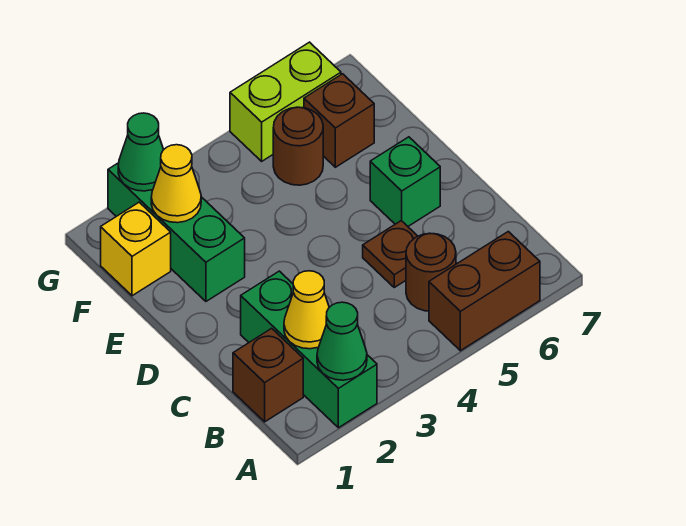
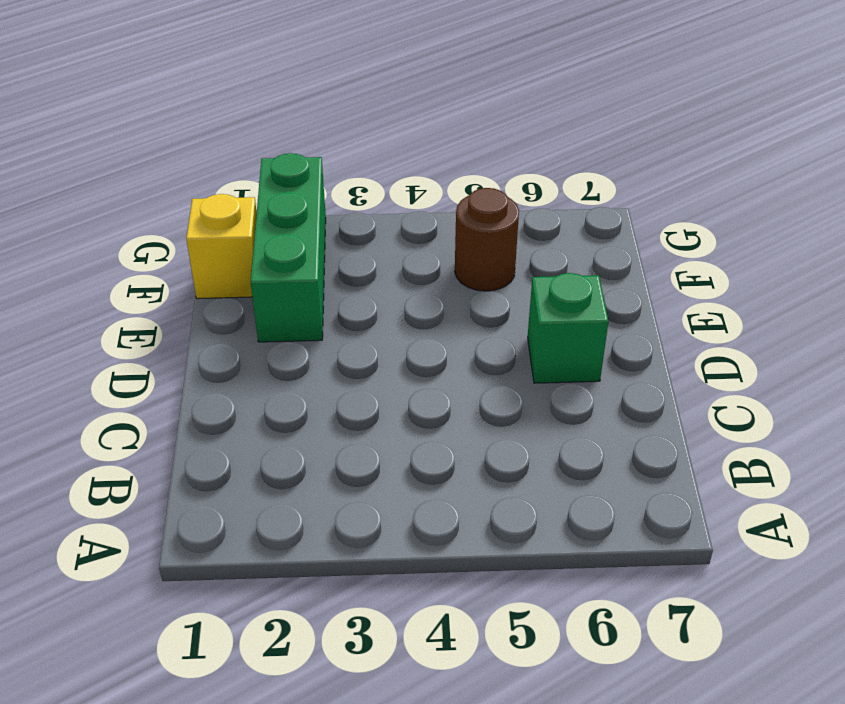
none -> green brick A2:C2 level 1
none -> brown brick A5:A6 level 1
none -> brown brick B1 level 1

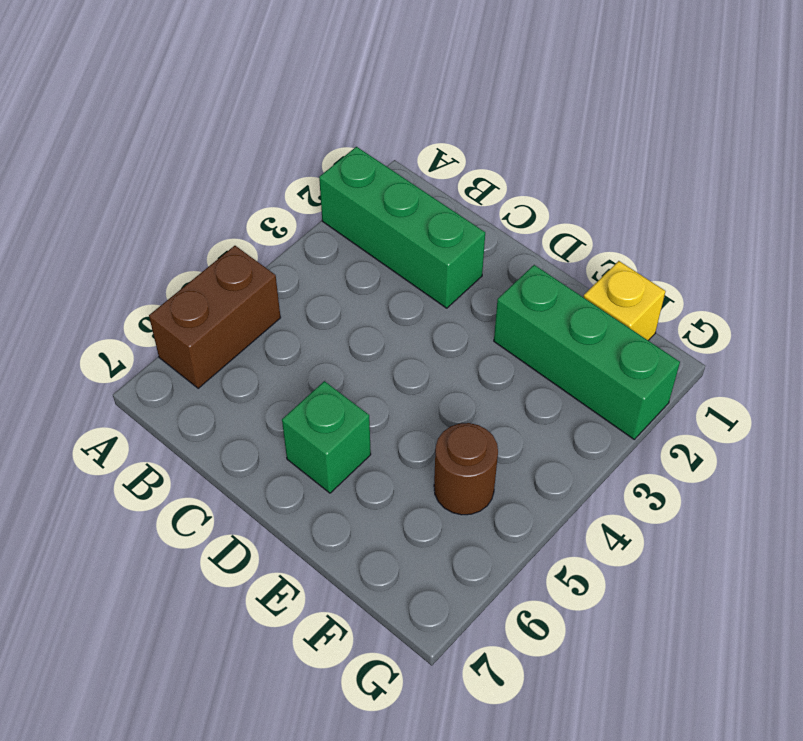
none -> brown brick B1 level 1
none -> brown round brick B5 level 1
none -> brown plate C5 level 1

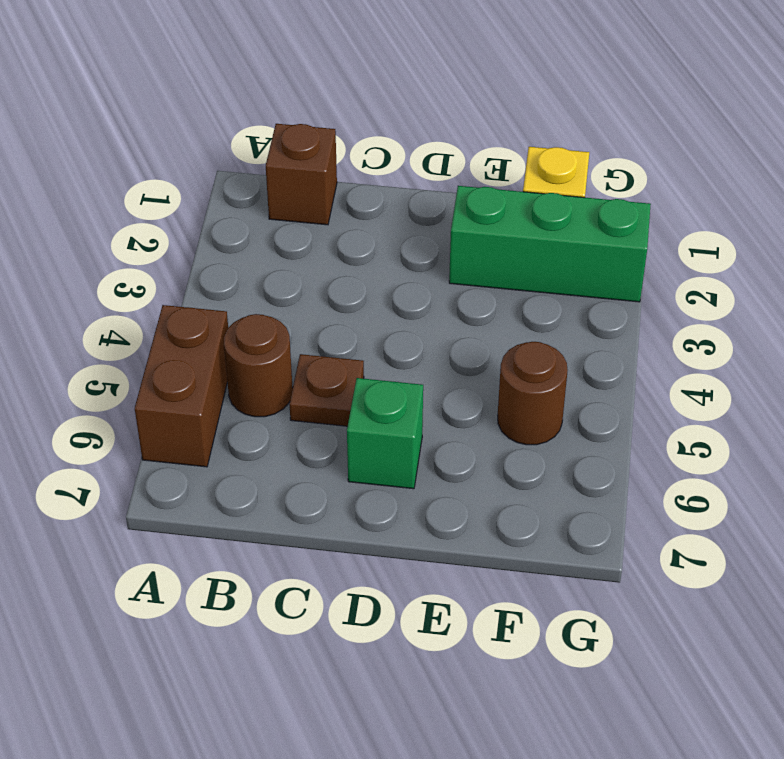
none -> green brick A2:C2 level 1
none -> brown brick F6 level 1
none -> lime brick G5:G6 level 1

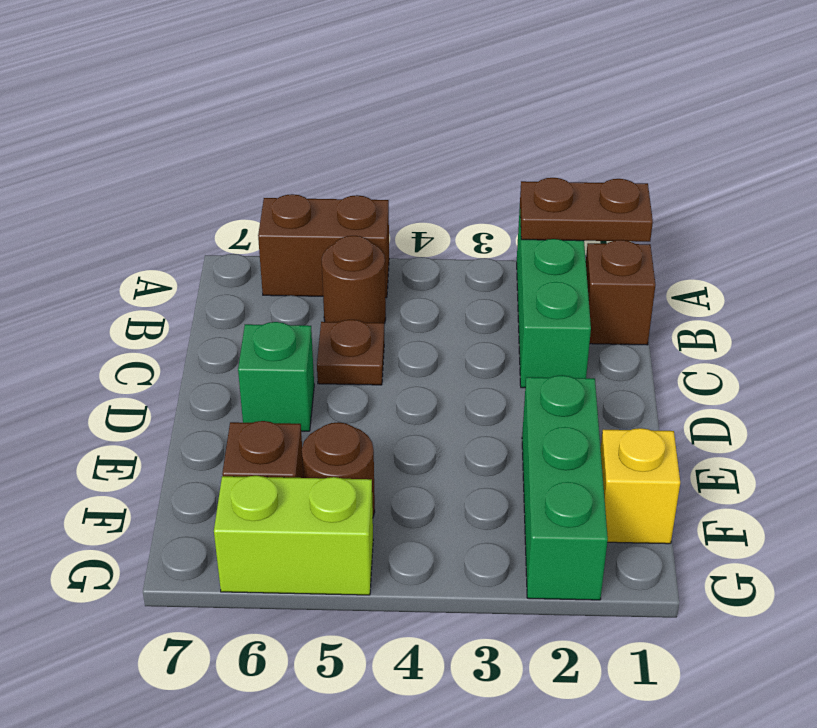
brown plate A1:A2 level 2 -> green cone A2 level 2
none -> yellow cone B2 level 2
none -> yellow cone F2 level 2
none -> green cone G2 level 2

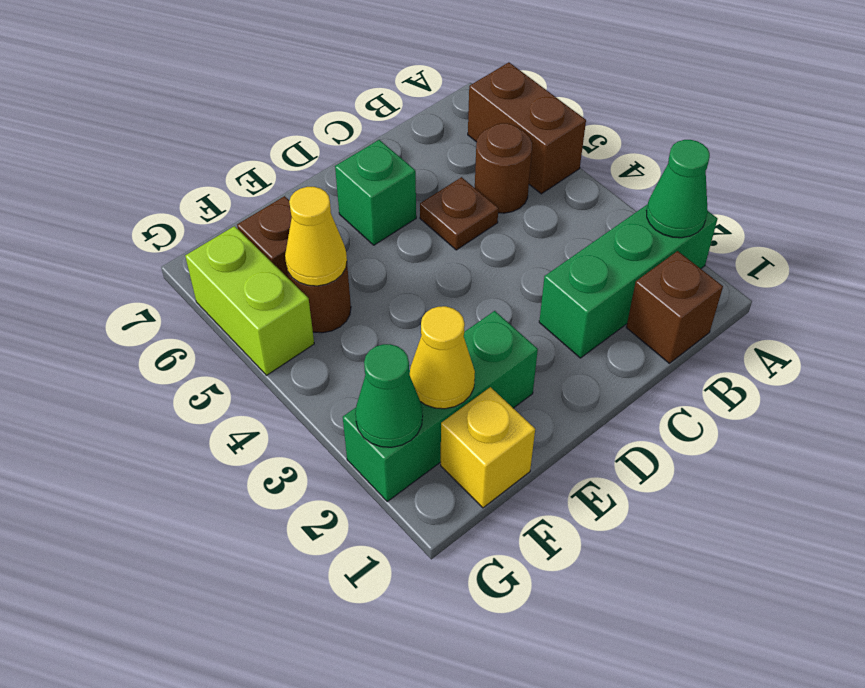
yellow cone F5 level 2 -> yellow cone B2 level 2

